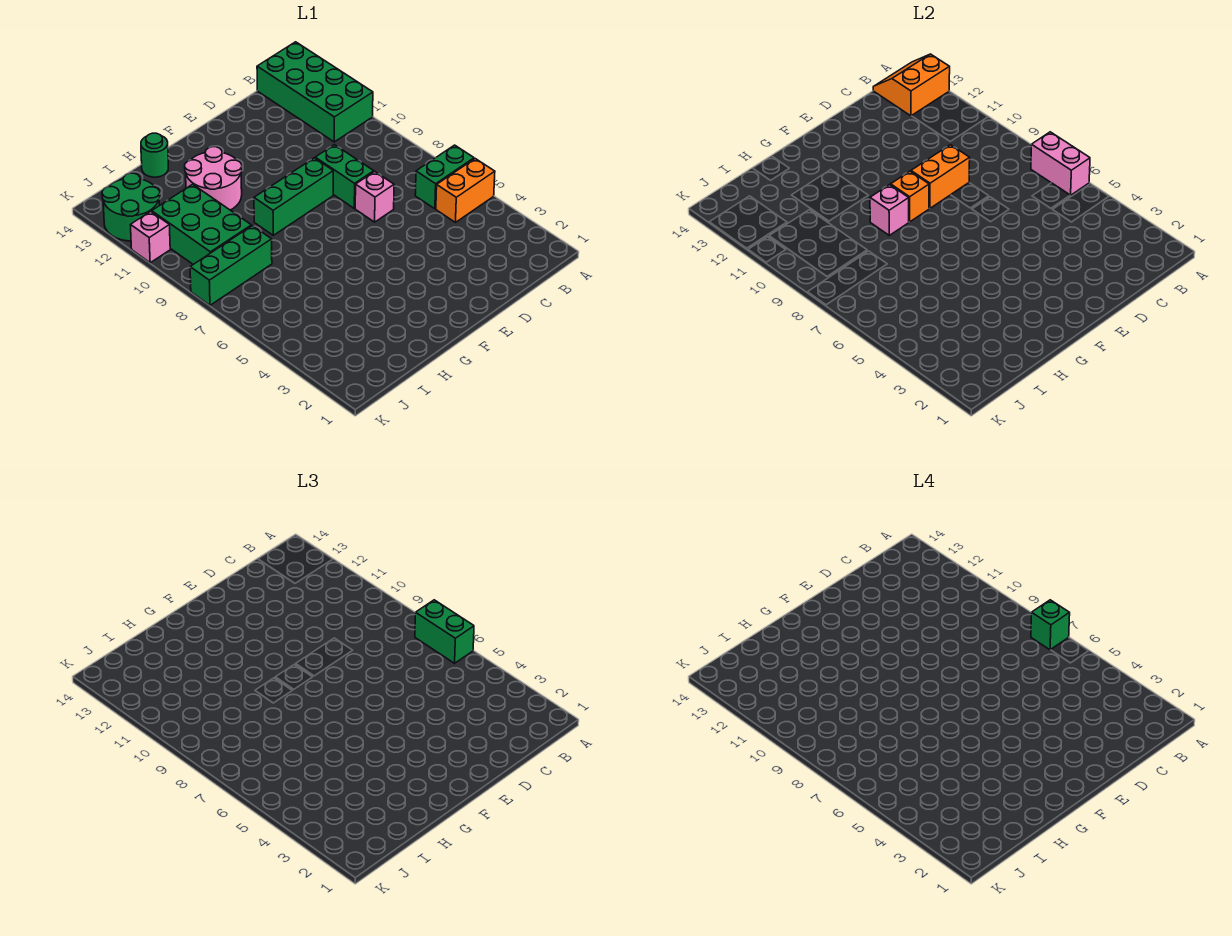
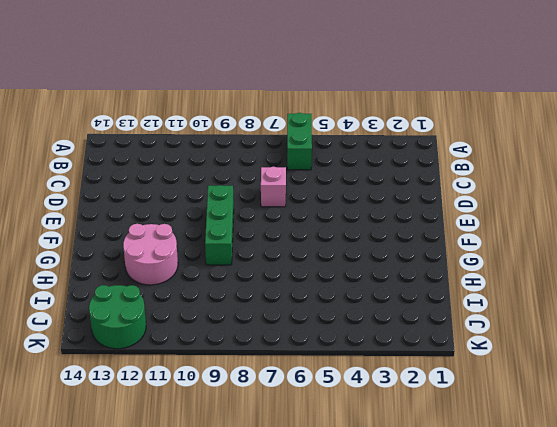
none -> orange brick A5:B5 level 1
none -> green brick A11:B14 level 1
none -> green brick D8:D9 level 1

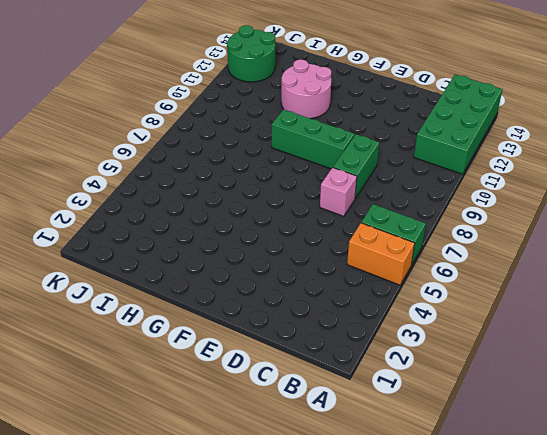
none -> green round brick H14 level 1
none -> green brick I8:K8 level 1
none -> green brick I9:J11 level 1

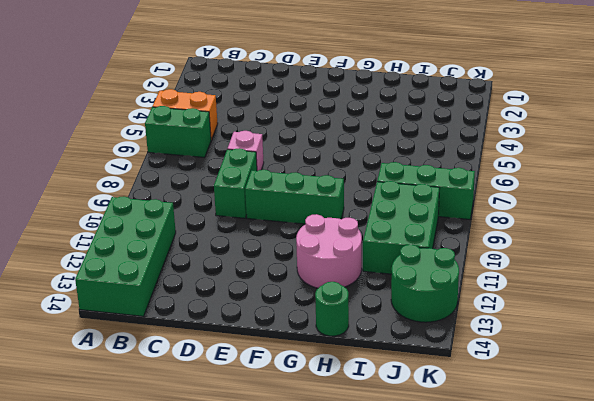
none -> pink brick K11 level 1
none -> pink brick A6:A7 level 2
none -> orange slope A13:B14 level 2 top 13

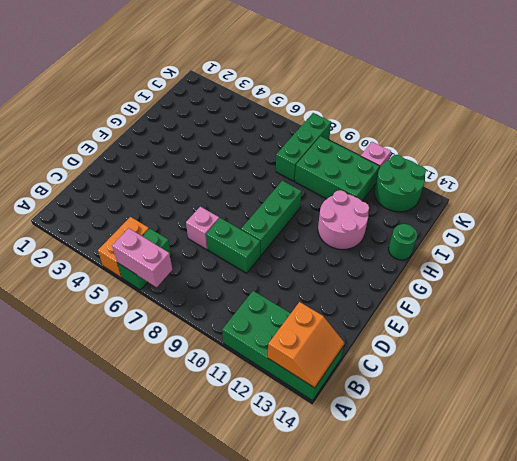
none -> orange brick D9:E9 level 2
none -> orange brick F9 level 2
none -> pink brick G9 level 2

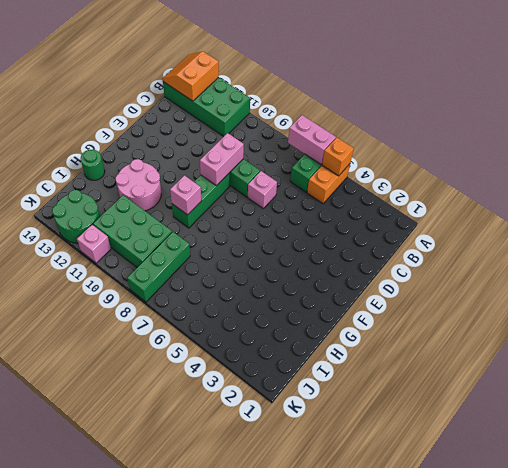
orange brick A5 level 2 -> orange brick F9 level 2
pink brick D9:E9 level 2 -> orange brick D9:E9 level 2
none -> green brick A6:A7 level 3
none -> green brick A7 level 4

